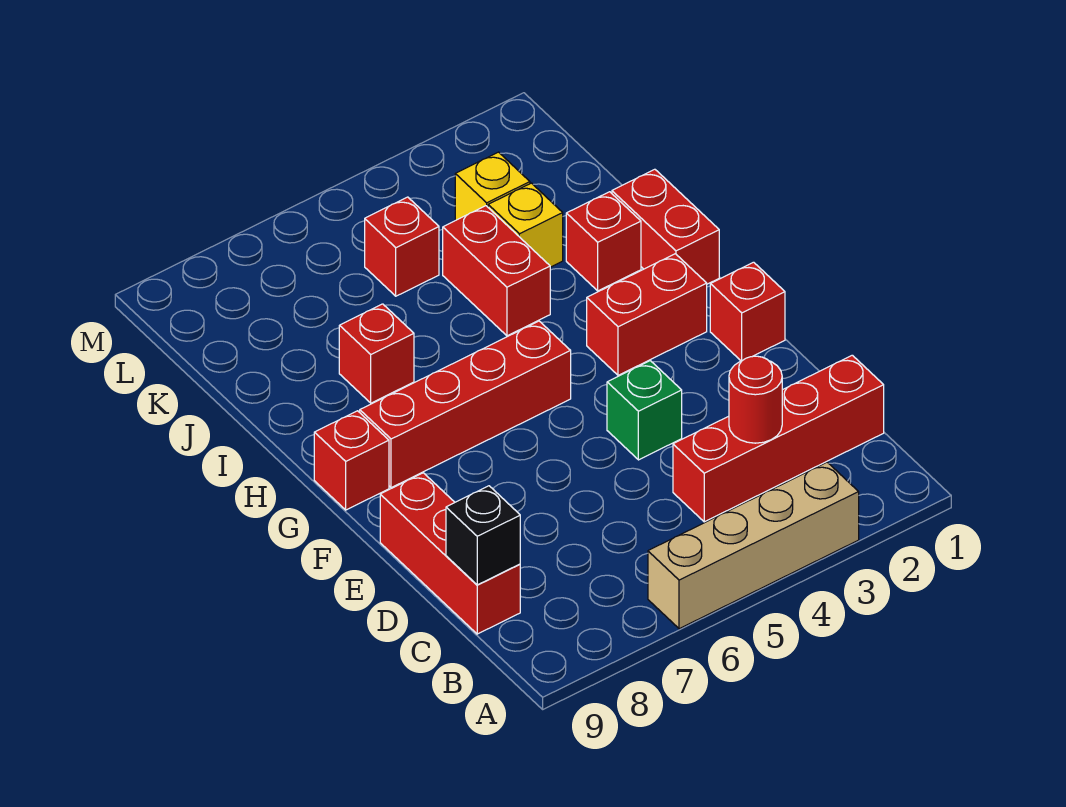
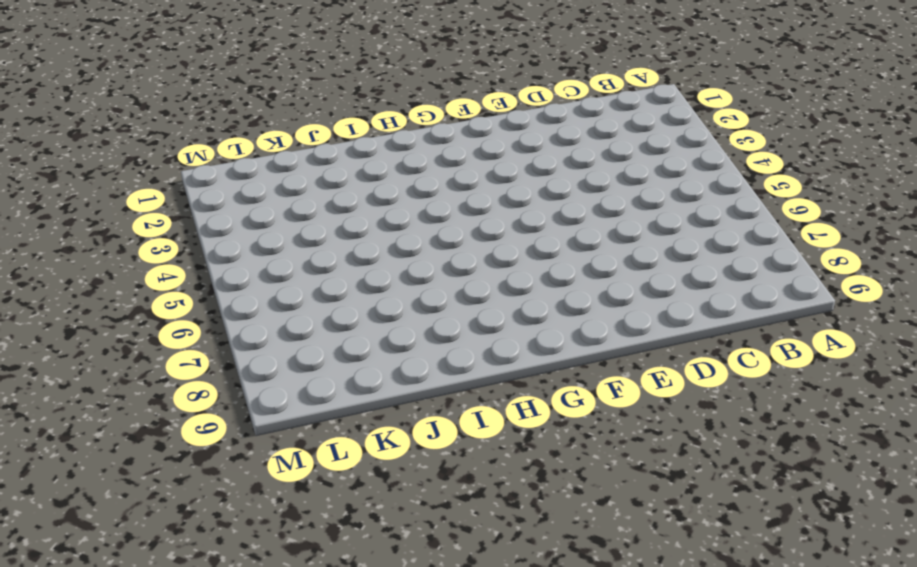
none -> tan brick A3:A6 level 1
none -> red brick C1:C4 level 1
none -> red brick C9:E9 level 1

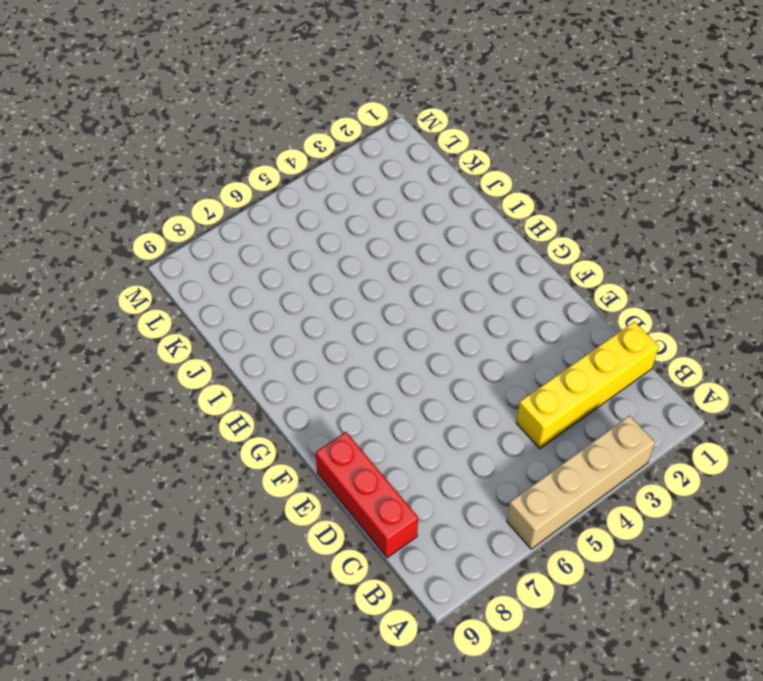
yellow brick C1:C4 level 1 -> red brick C1:C4 level 1
none -> green brick E4 level 1
none -> red brick F1 level 1
none -> red brick G2:G3 level 1

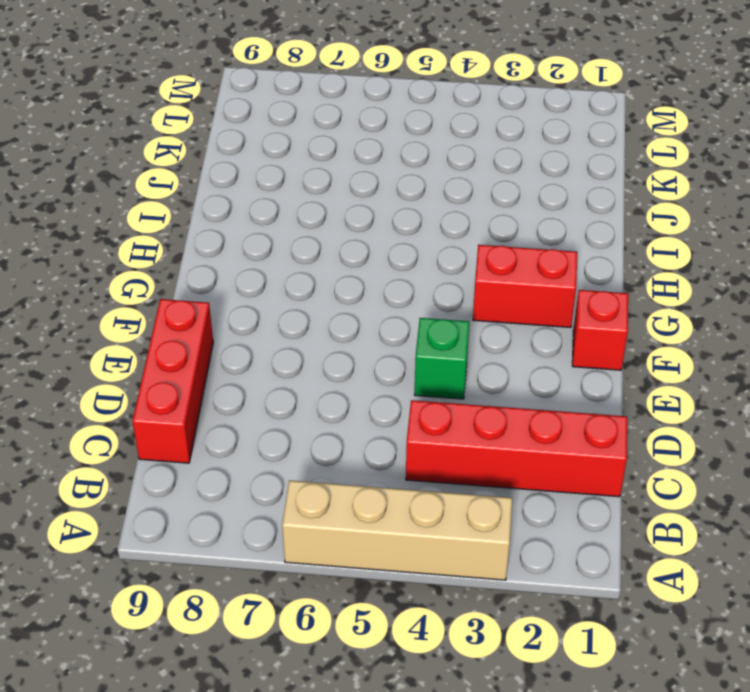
none -> red brick G5:G8 level 1
none -> red brick G9 level 1
none -> red brick H1:I1 level 1

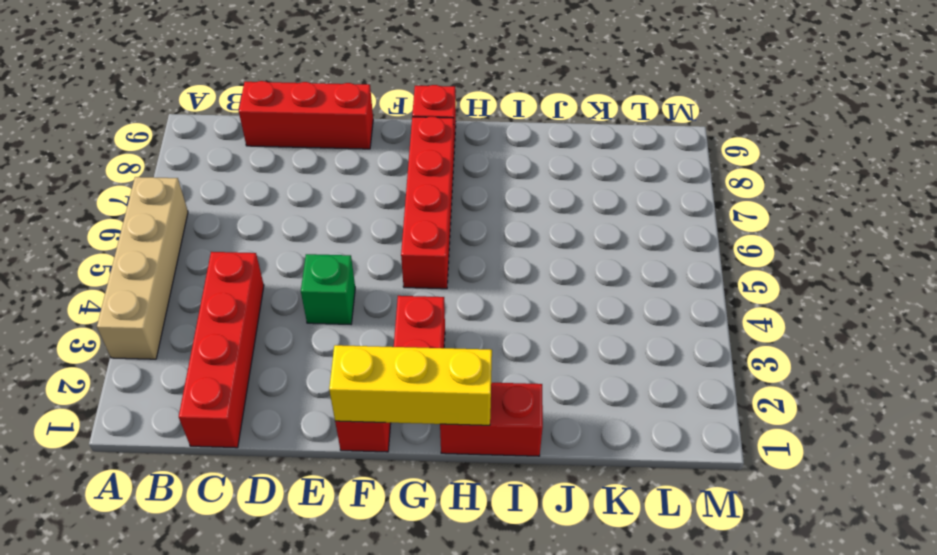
yellow brick F1:H1 level 2 -> none
none -> red brick I2 level 1
none -> red brick I4:J4 level 1
none -> red brick I7 level 1

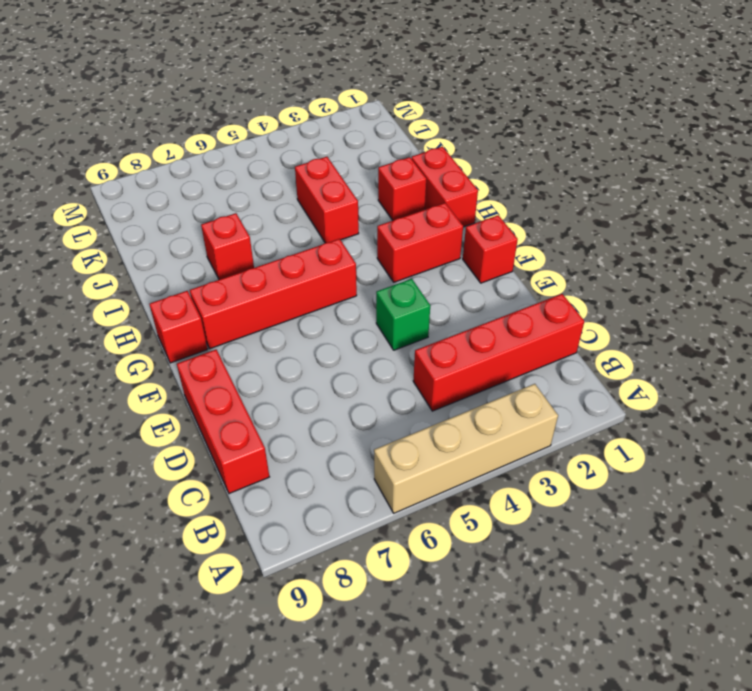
none -> yellow brick J3 level 1
none -> yellow brick K3 level 1
none -> red brick K5 level 1

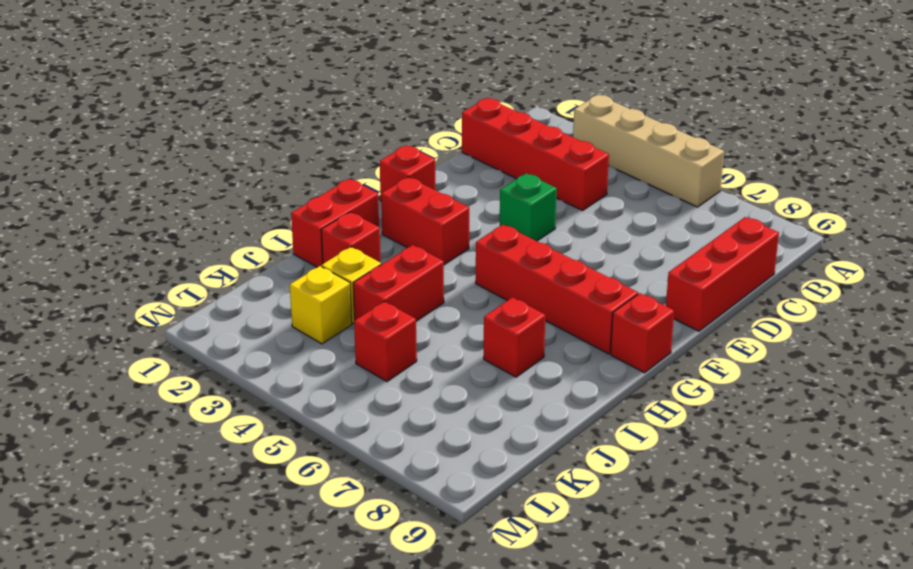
none -> red round brick C3 level 2
none -> black brick C9 level 2

